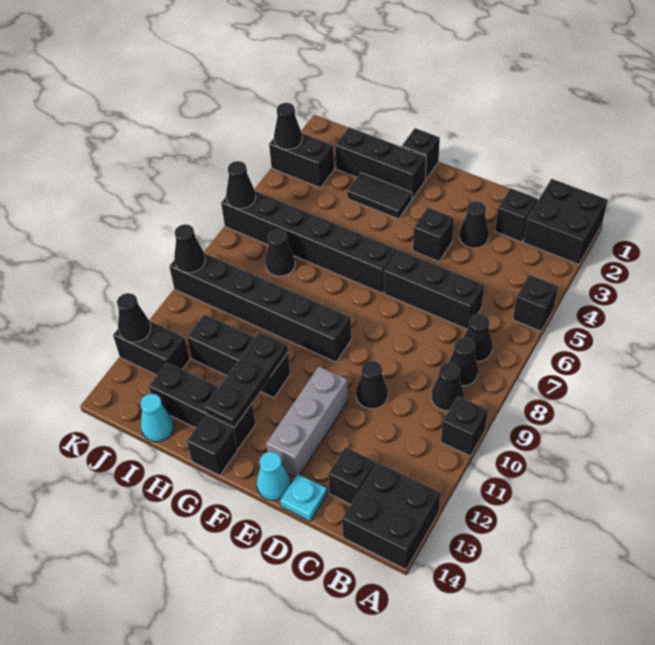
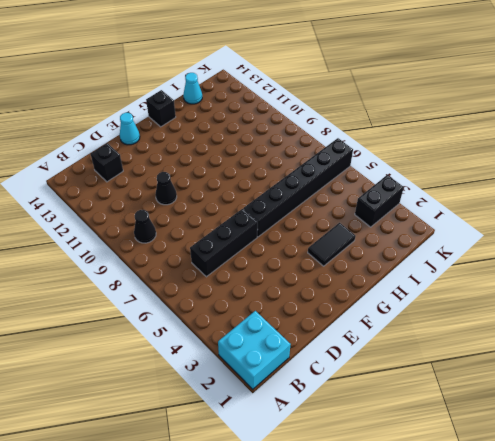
cyan brick A1:B2 level 1 -> black brick A1:B2 level 1
none -> black brick A5 level 1
none -> black brick A10 level 1
none -> black brick A13:B14 level 1
none -> black cone B7 level 1

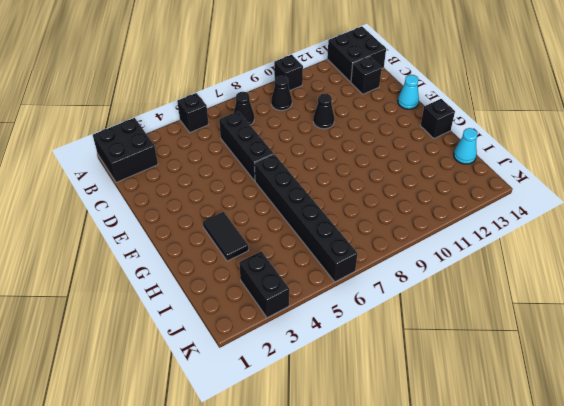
none -> black cone B8 level 1
none -> black brick C2 level 1
none -> black cone D3 level 1
none -> cyan plate D14 level 1

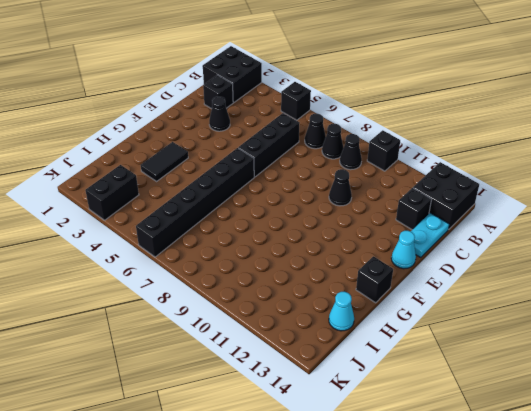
cyan plate C14:D14 level 1 -> cyan plate D14 level 1
none -> black brick E4 level 1
none -> grey brick E11:E13 level 1
none -> black brick F9:K9 level 1
none -> black brick G1 level 1

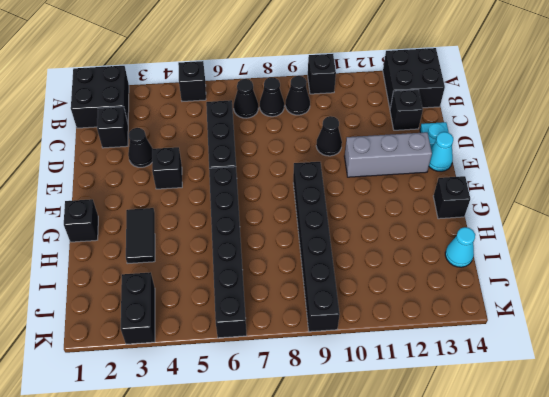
none -> black brick G2:I2 level 1
none -> black brick G11:I11 level 1
none -> black brick G13:I13 level 1
none -> black cone I7 level 1

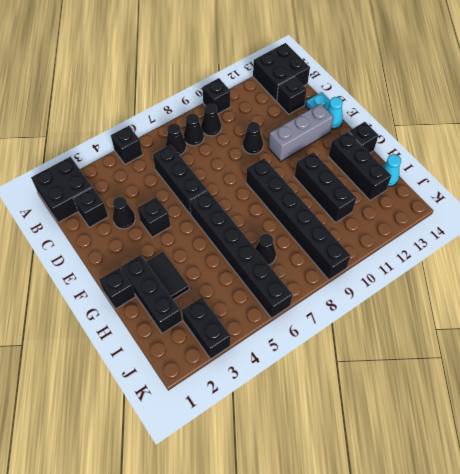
none -> black brick J12:K12 level 1
none -> black plate G11:G13 level 2
none -> black cone K3 level 2
none -> black cone K6 level 2

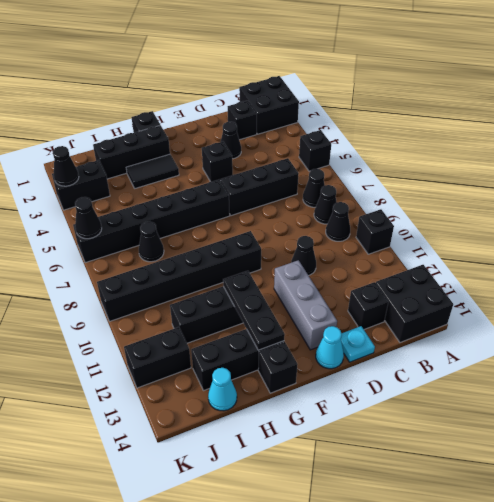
none -> black cone K9 level 2
none -> black cone K12 level 2

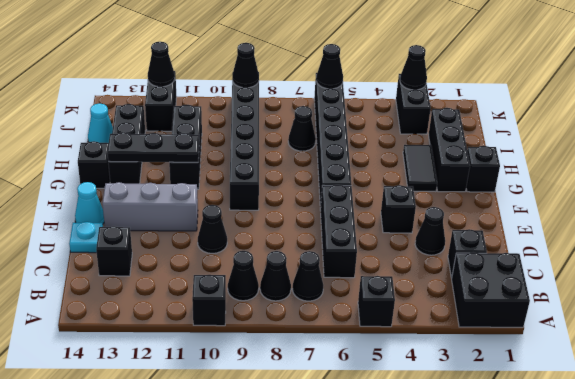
none -> black brick A13:B14 level 1

